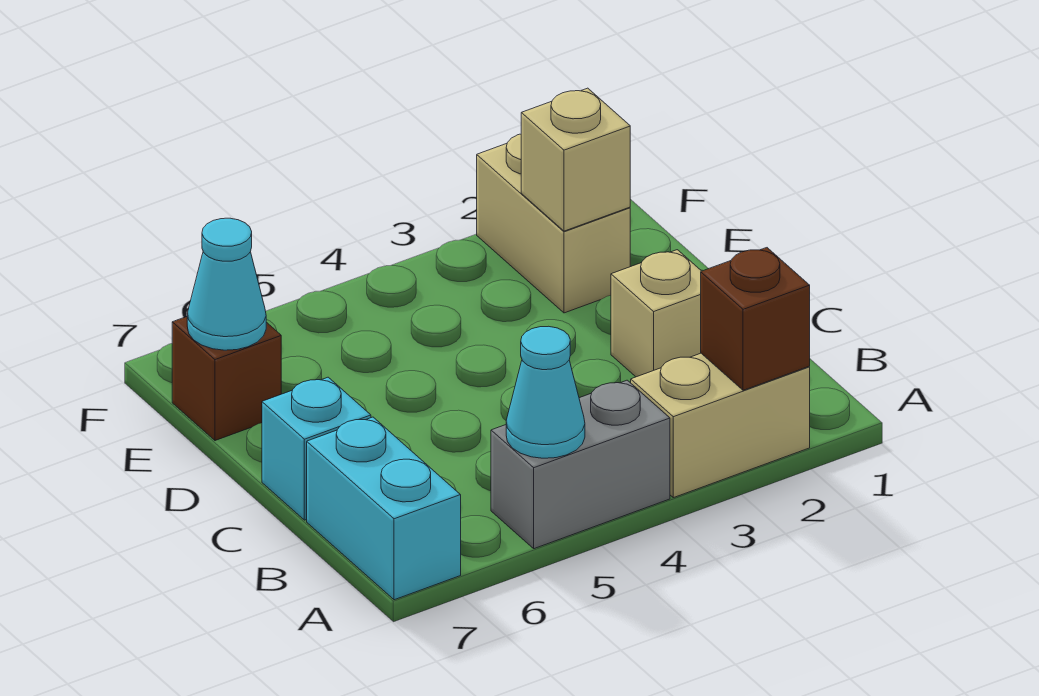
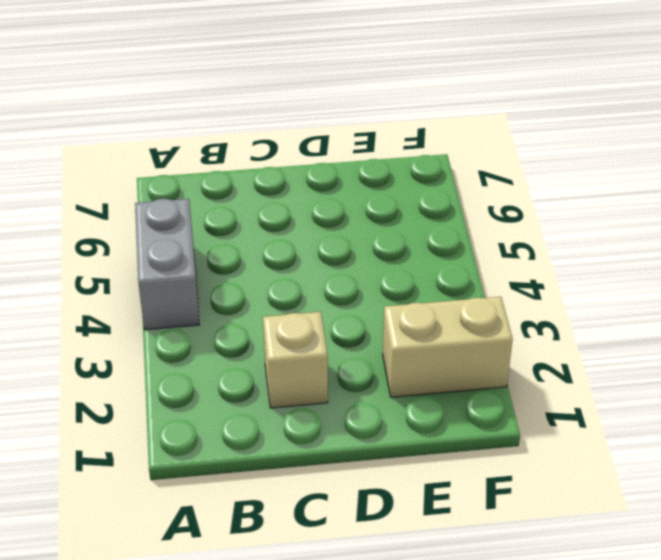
none -> tan brick A2:A3 level 1
none -> cyan brick A7:B7 level 1

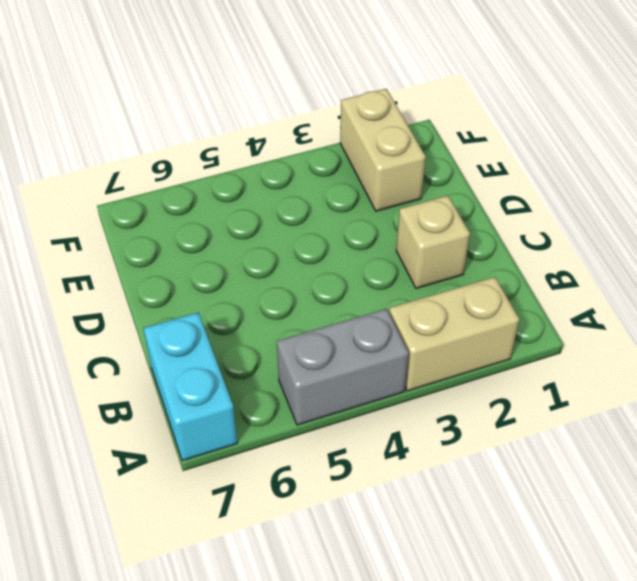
none -> cyan brick C7 level 1
none -> brown brick E7 level 1

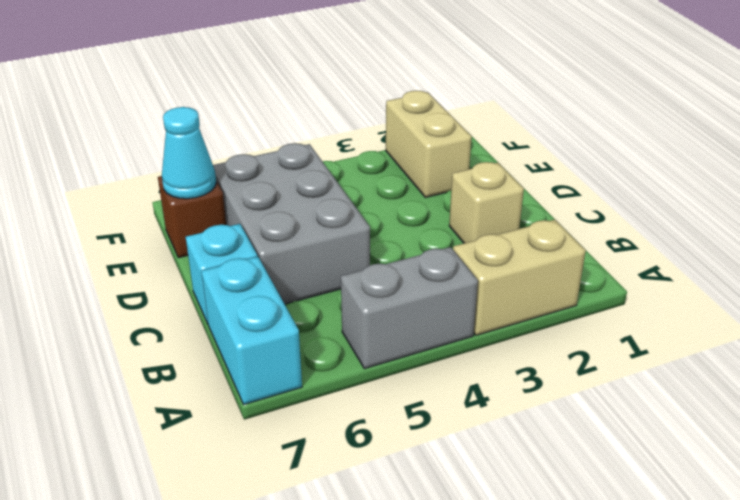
grey brick C5:E6 level 1 -> none
none -> brown brick A2 level 2
none -> cyan cone A5 level 2

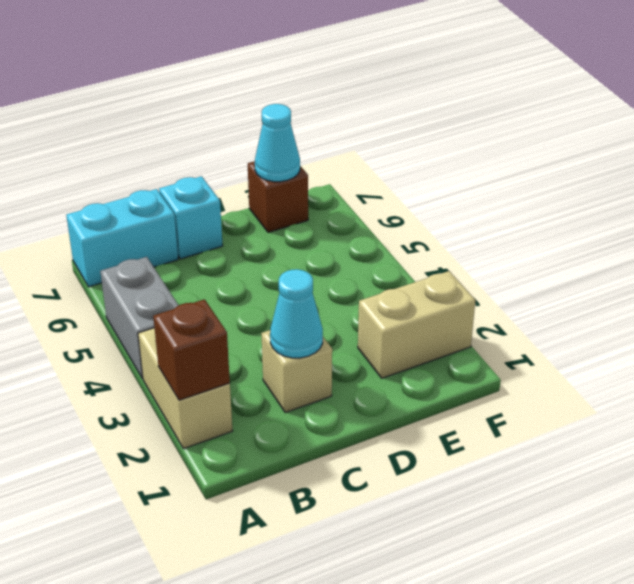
cyan cone C2 level 2 -> cyan cone A5 level 2
none -> tan brick E2 level 2

